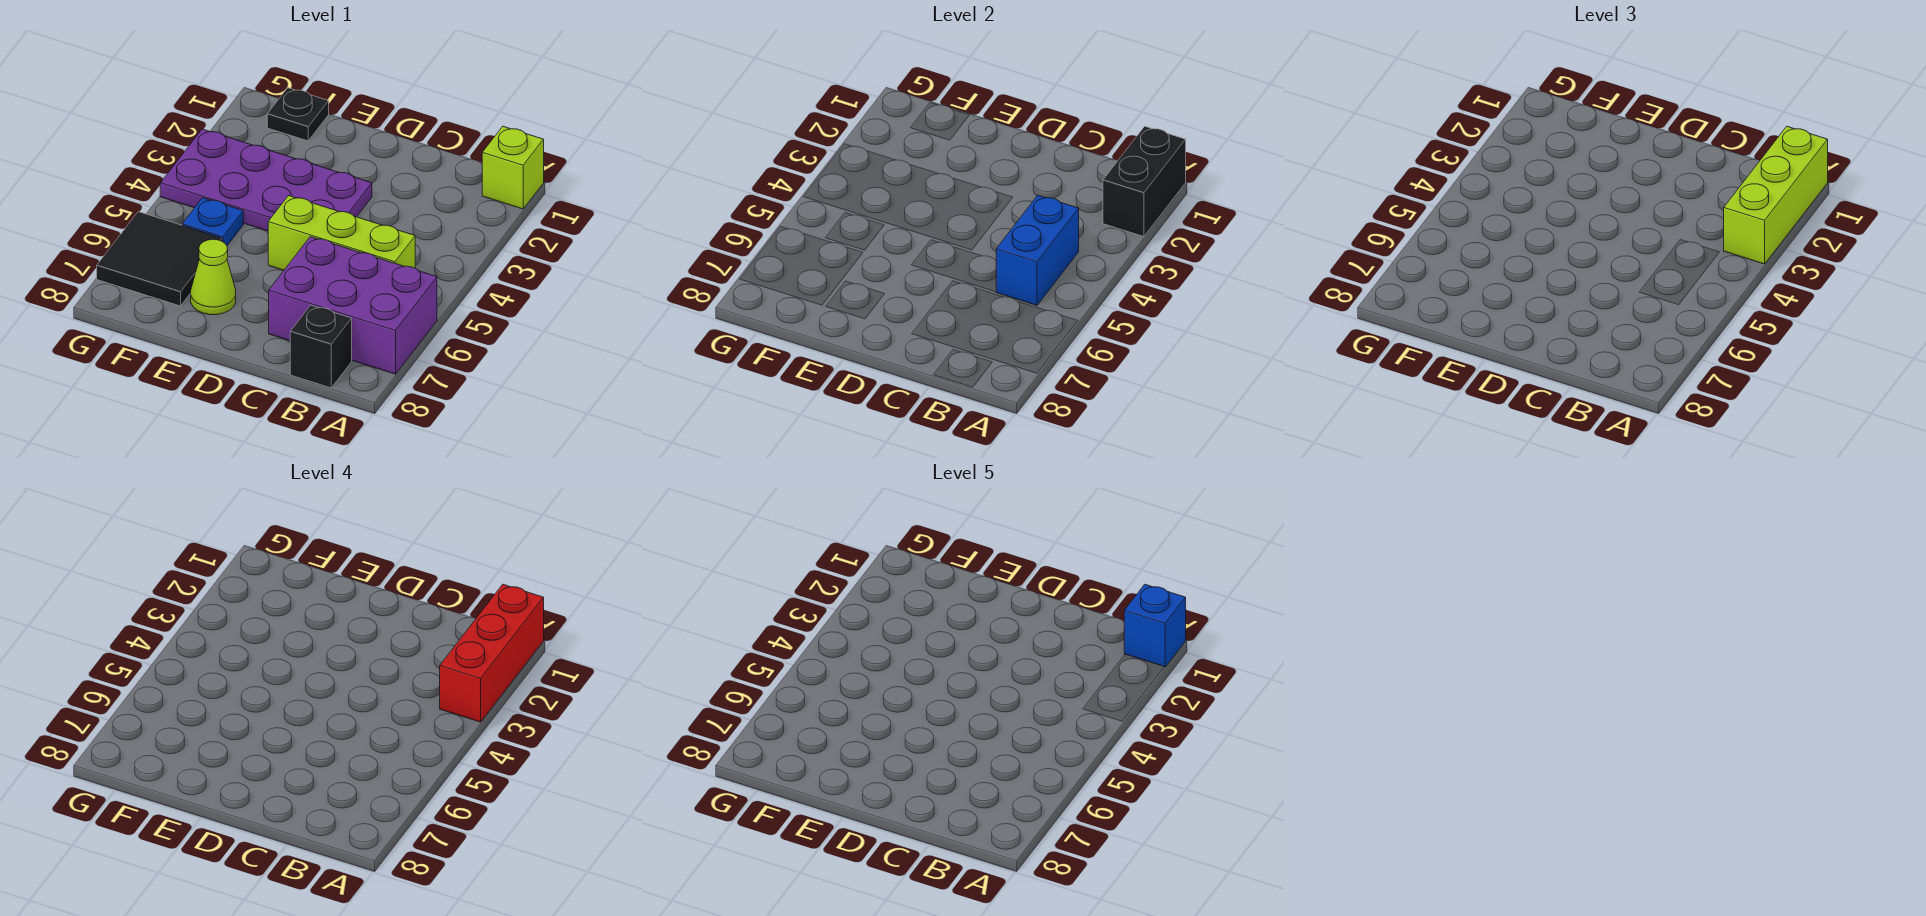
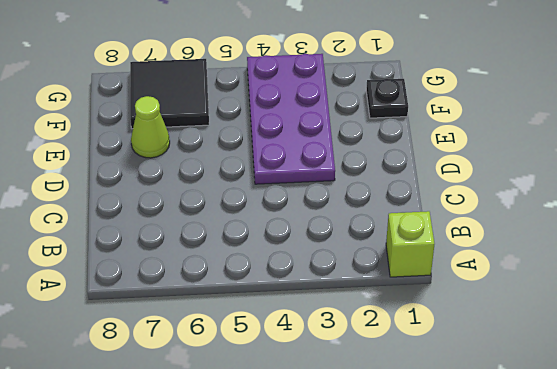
none -> purple brick A6:C7 level 1
none -> lime brick B5:D5 level 1
none -> black brick B8 level 1

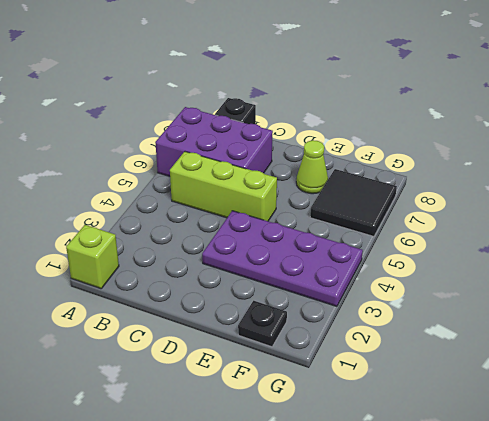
none -> blue plate F5 level 1
none -> black brick A1:A2 level 2
none -> blue brick B4:B5 level 2

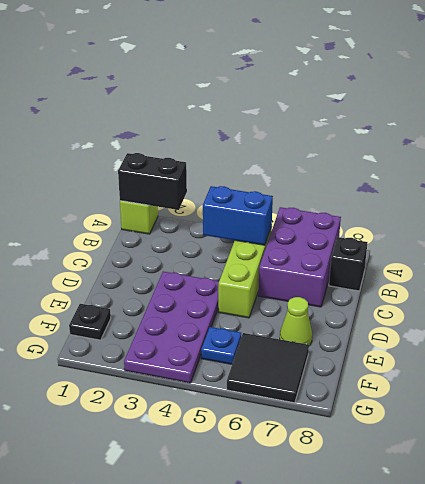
none -> lime brick A1:A3 level 3
none -> red brick A1:A3 level 4
none -> blue brick A1 level 5

